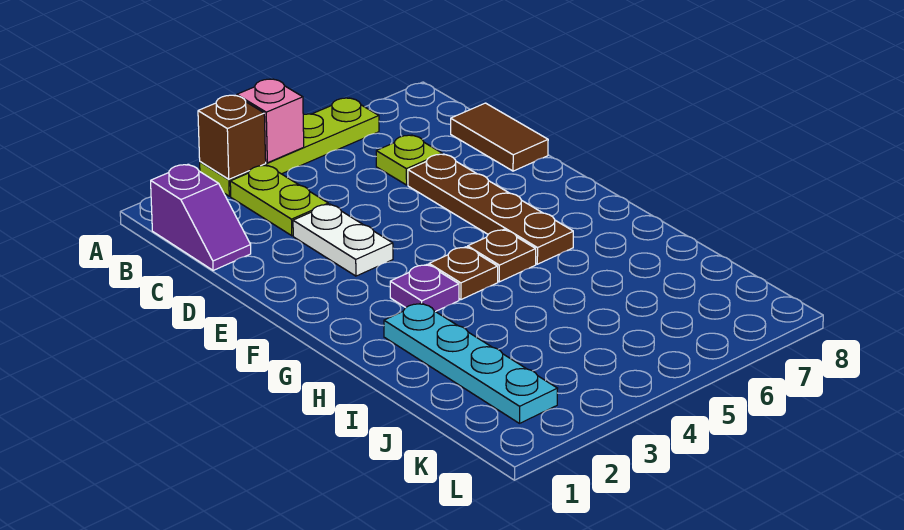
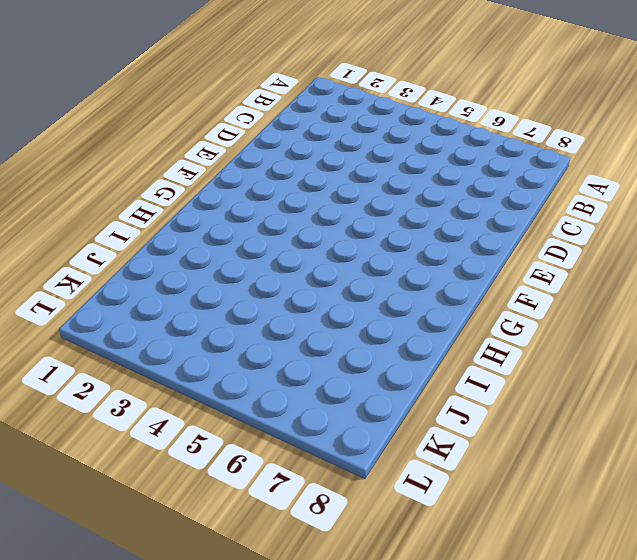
none -> lime plate A3:A6 level 1
none -> purple slope B1:C1 level 1 top B
none -> lime plate B3:C3 level 1

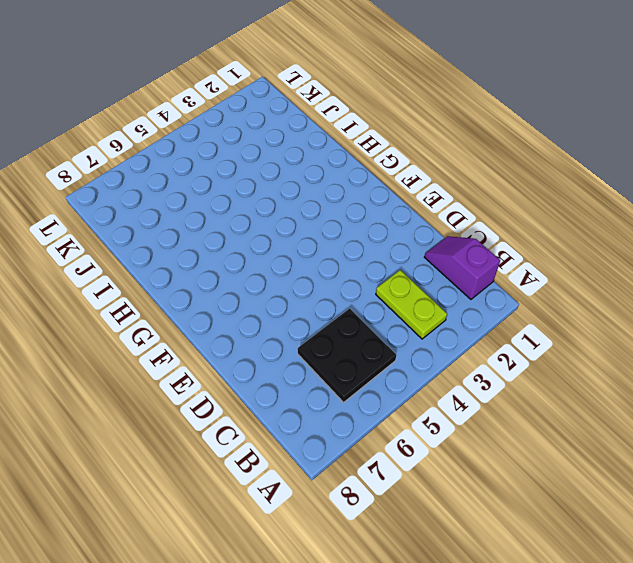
black plate B5:C6 level 1 -> lime plate C6 level 1
none -> lime plate A3:A6 level 1
none -> brown tile C8:D8 level 1
none -> white plate D3:E3 level 1

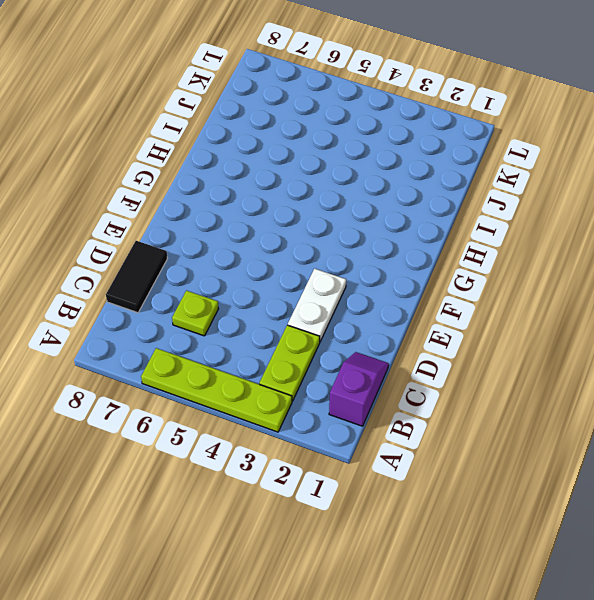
black tile C8:D8 level 1 -> brown tile C8:D8 level 1
none -> brown plate D6:G6 level 1
none -> purple plate G3 level 1
none -> brown plate G4 level 1

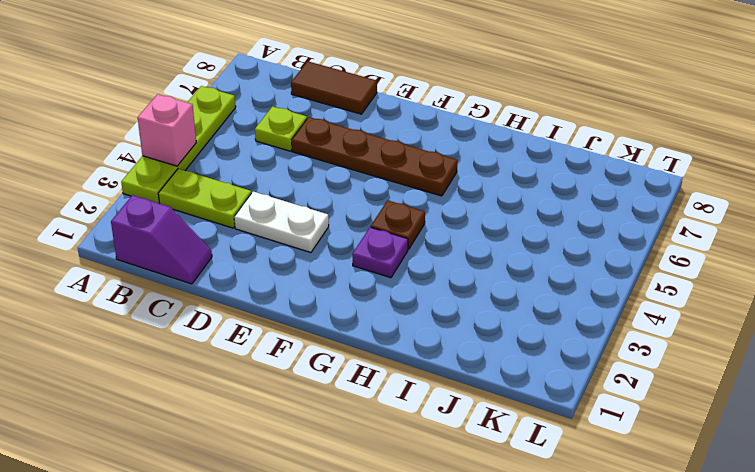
none -> brown plate G5 level 1
none -> cyan plate H2:K2 level 1
none -> brown brick A3 level 2

